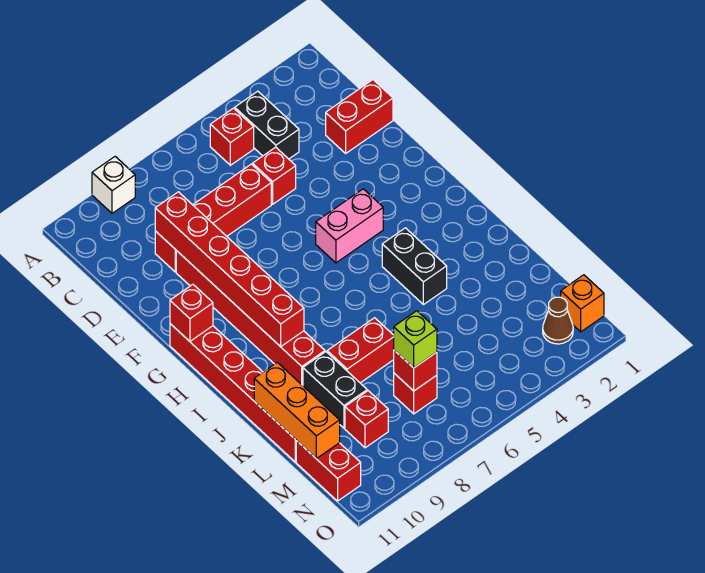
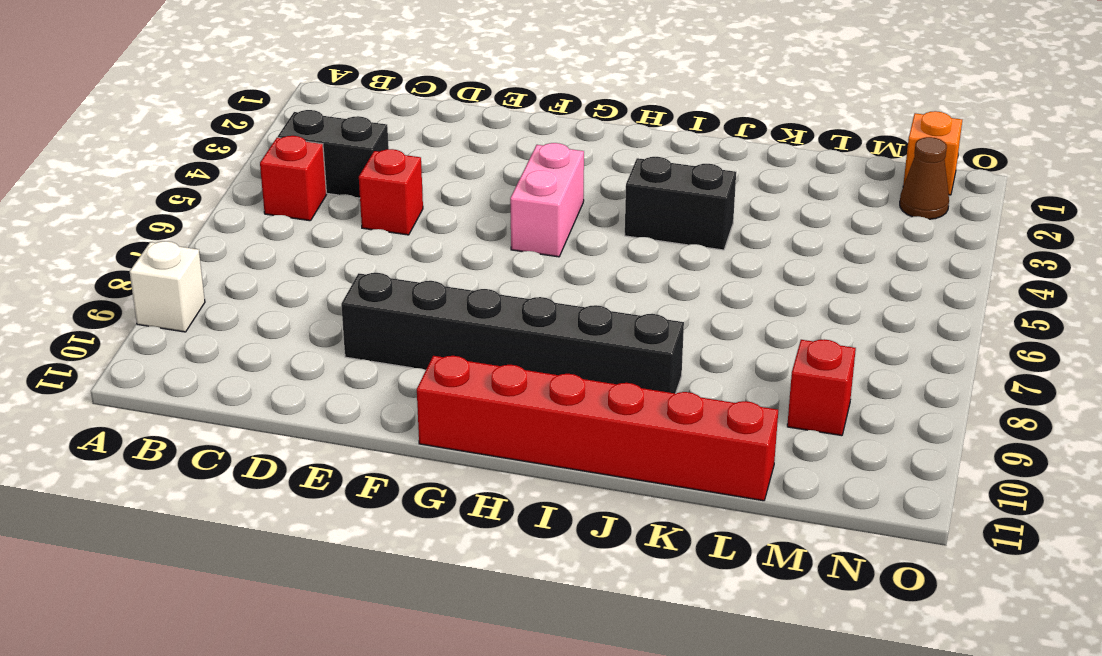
black brick E9:J9 level 1 -> red brick E9:J9 level 1
none -> red brick D1:D2 level 1
none -> red brick D6:D9 level 1
none -> red brick K7:K8 level 1

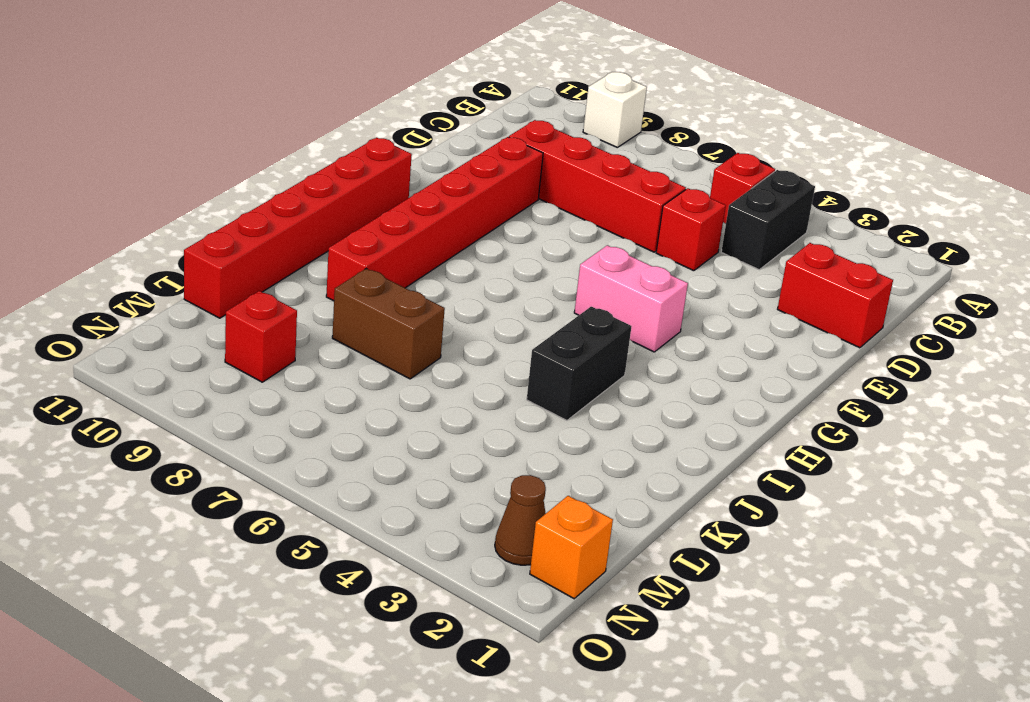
brown brick K7:K8 level 1 -> red brick K7:K8 level 1
none -> black brick K9:L9 level 1
none -> red brick M7 level 1
none -> red brick M11:N11 level 1

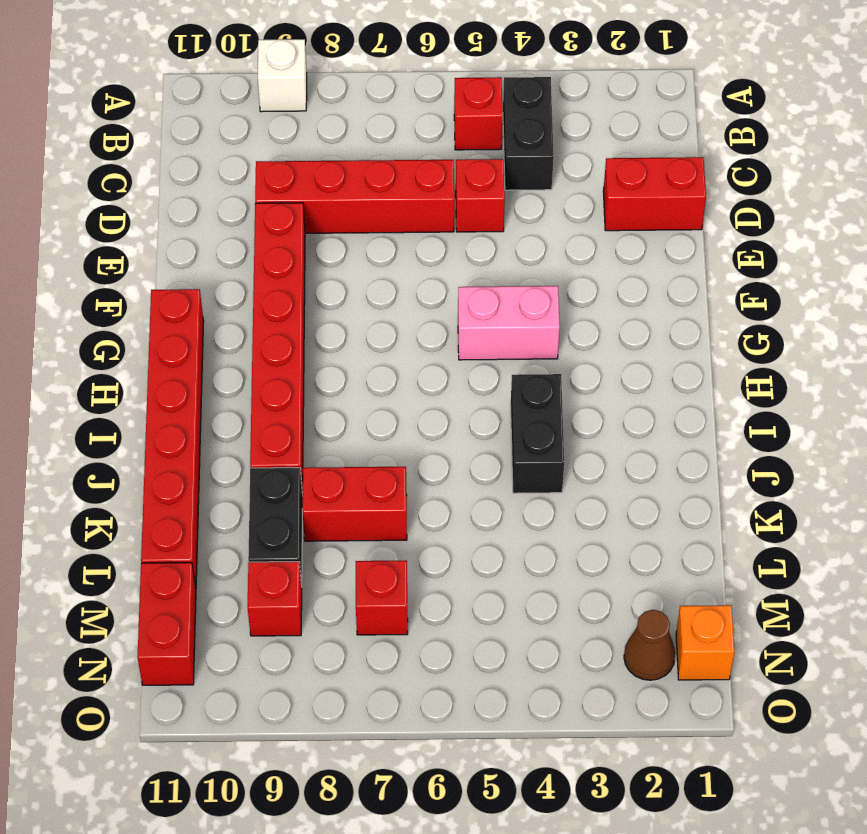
none -> red brick D9:I9 level 2
none -> red brick G11 level 2
none -> orange brick K11:M11 level 2

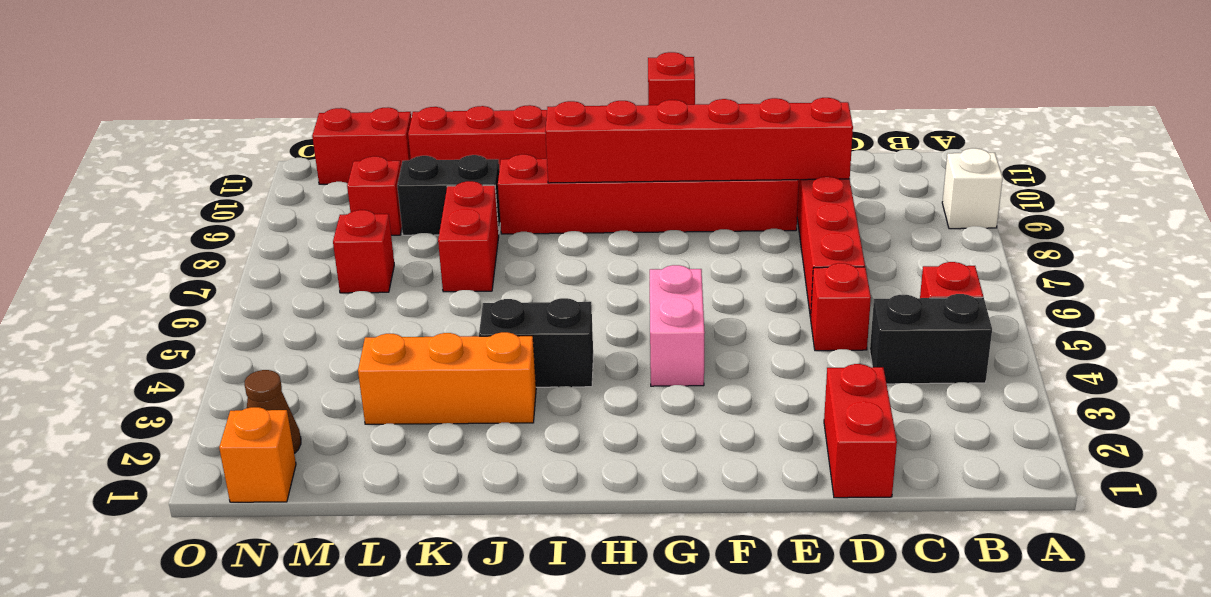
orange brick J3:L3 level 1 -> orange brick K11:M11 level 2
none -> red brick M7 level 2
none -> lime brick M7 level 3

